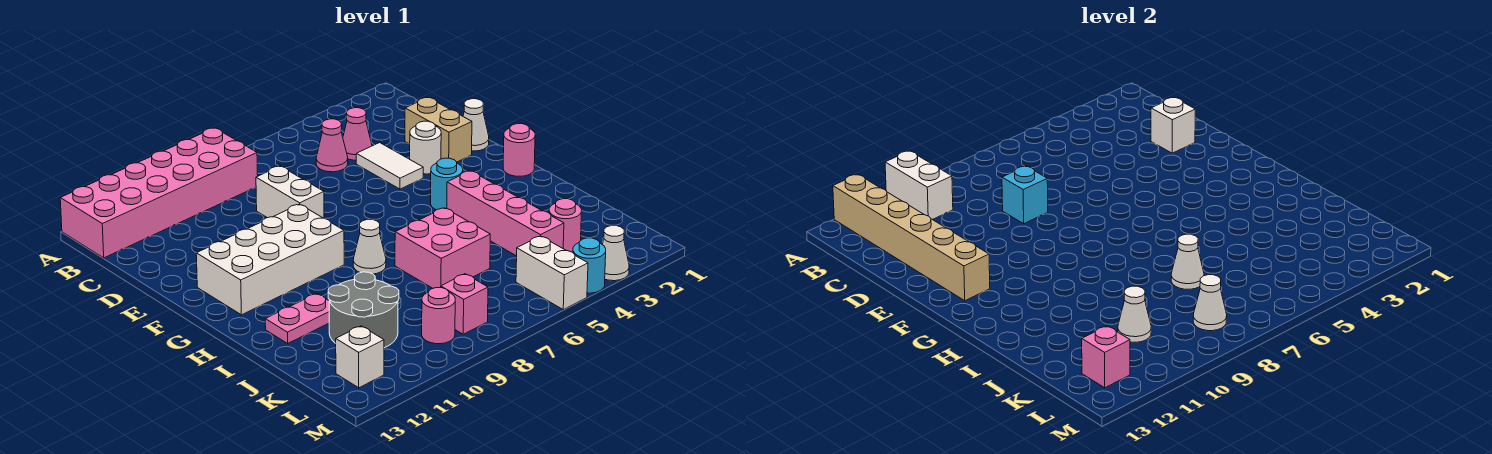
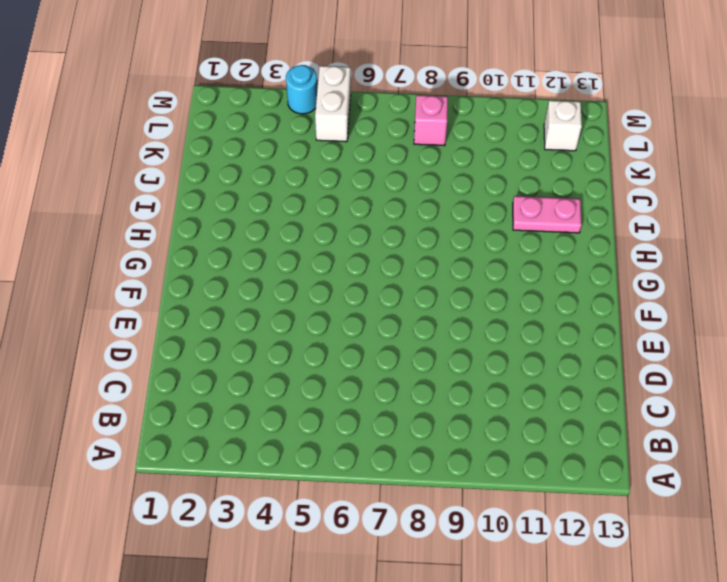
none -> pink brick A8:B13 level 1
none -> pink cone C4 level 1
none -> pink cone C5 level 1
none -> tan brick D2:E2 level 1

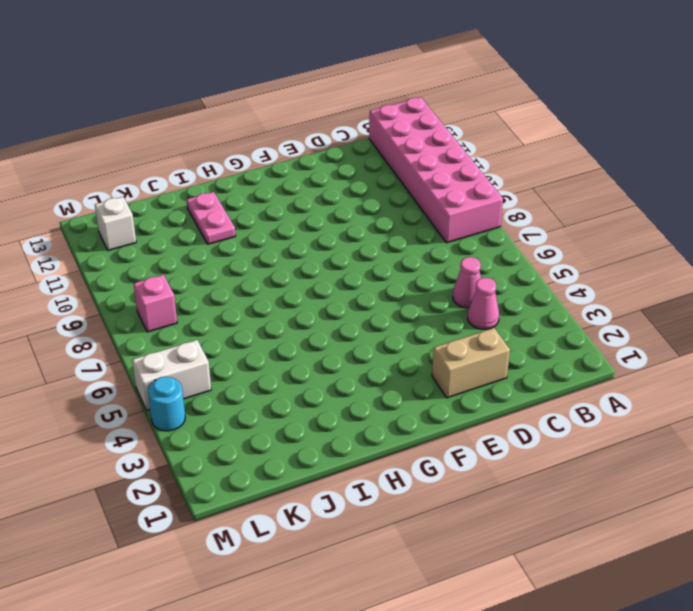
none -> white tile D4:E4 level 1
none -> white brick D8:E8 level 1
none -> white cone E1 level 1
none -> white round brick E3 level 1

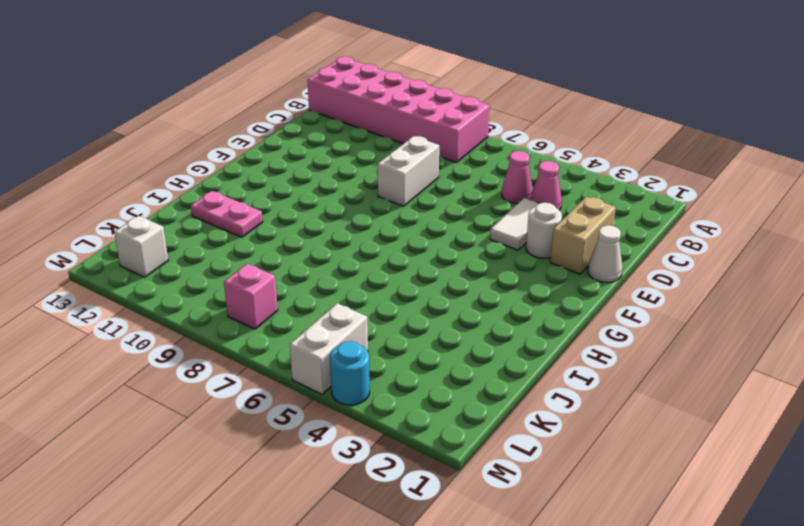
none -> white brick F9:G12 level 1
none -> pink round brick G1 level 1
none -> cyan round brick G4 level 1
none -> pink brick H4:K4 level 1

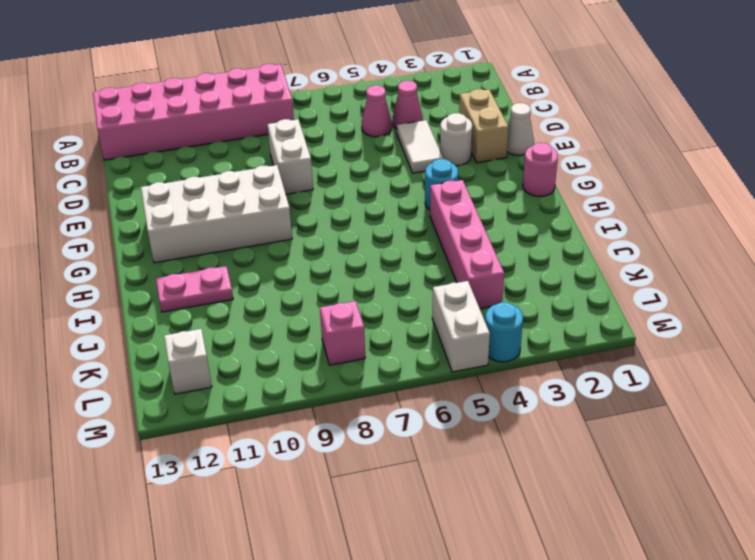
none -> white cone H8 level 1
none -> pink brick I6:J7 level 1
none -> grey round brick J10:K11 level 1
none -> pink round brick K3 level 1

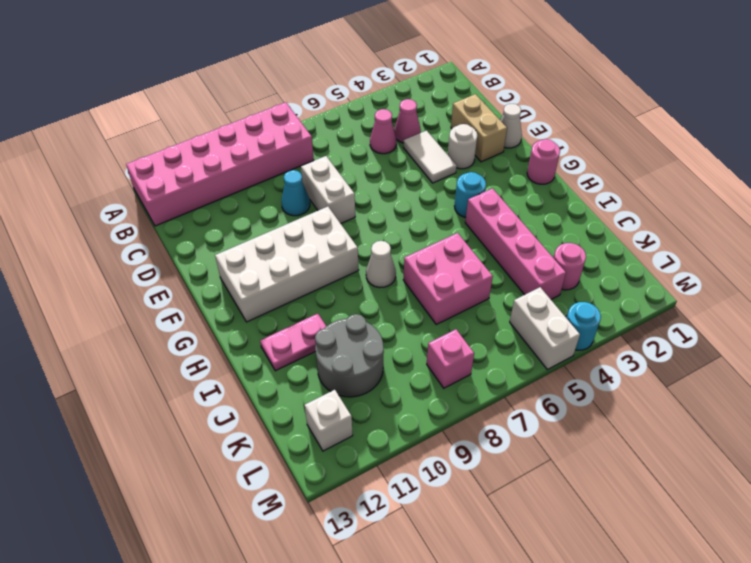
cyan cone D9 level 1 -> none
none -> pink round brick L9 level 1
none -> white cone M3 level 1
none -> white brick A10:B10 level 2
none -> tan brick A12:F12 level 2

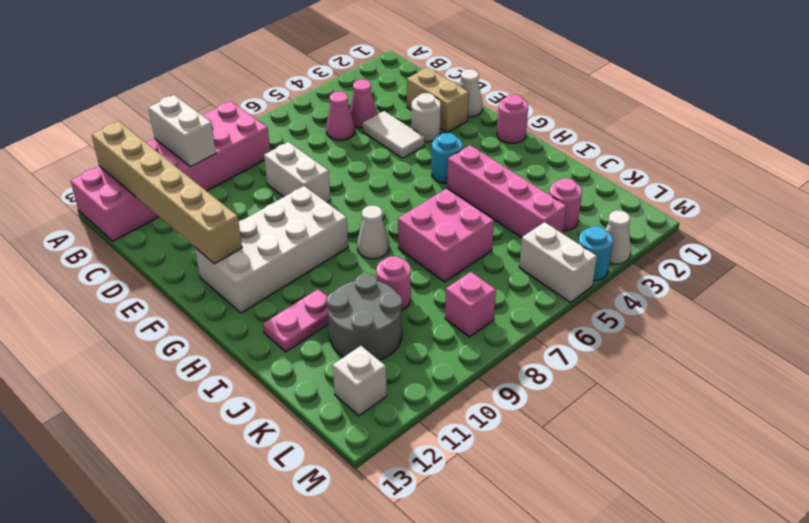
pink round brick J9 level 1 -> pink round brick L9 level 1
none -> white brick D2 level 2
none -> cyan brick D8 level 2
none -> white cone J7 level 2
none -> white cone K10 level 2

